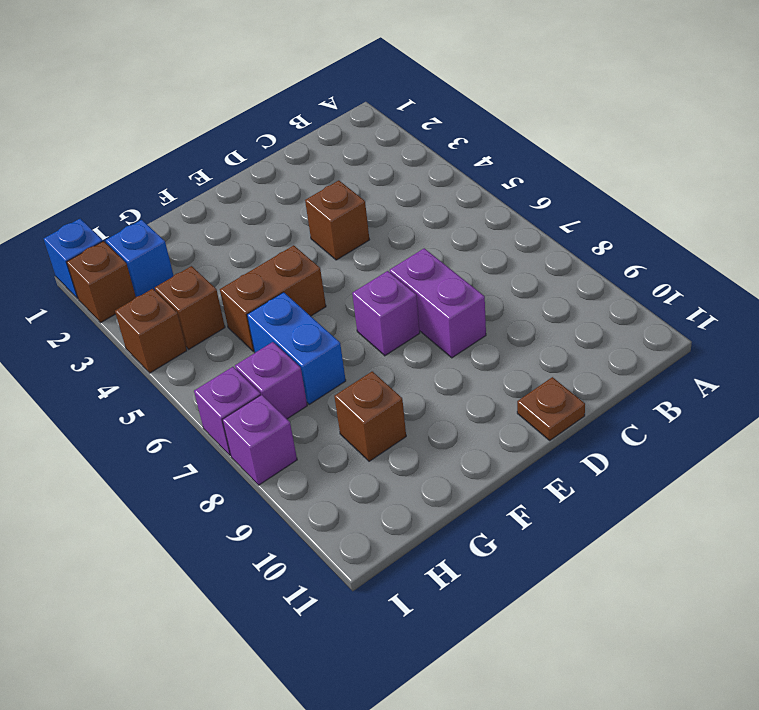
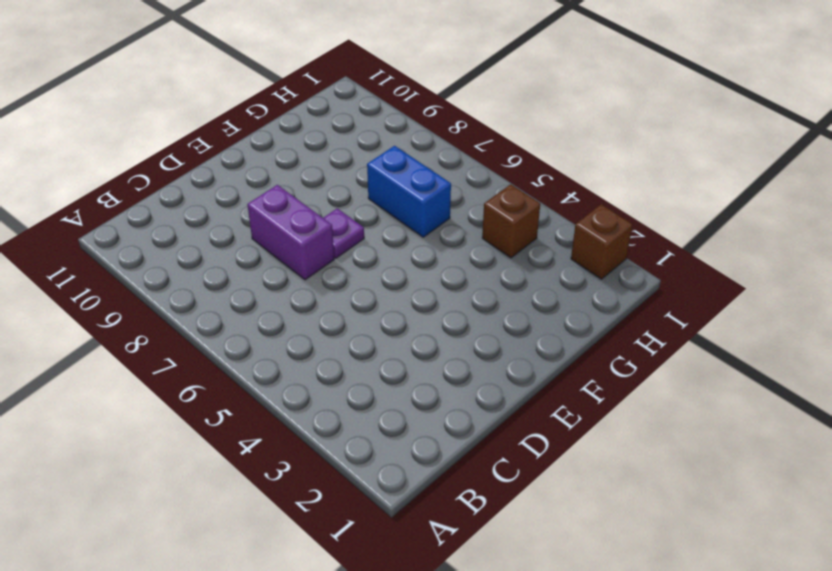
purple plate E7 level 1 -> purple brick E7 level 1
none -> brown brick D4 level 1
none -> brown plate D11 level 1
none -> brown brick F5:G5 level 1

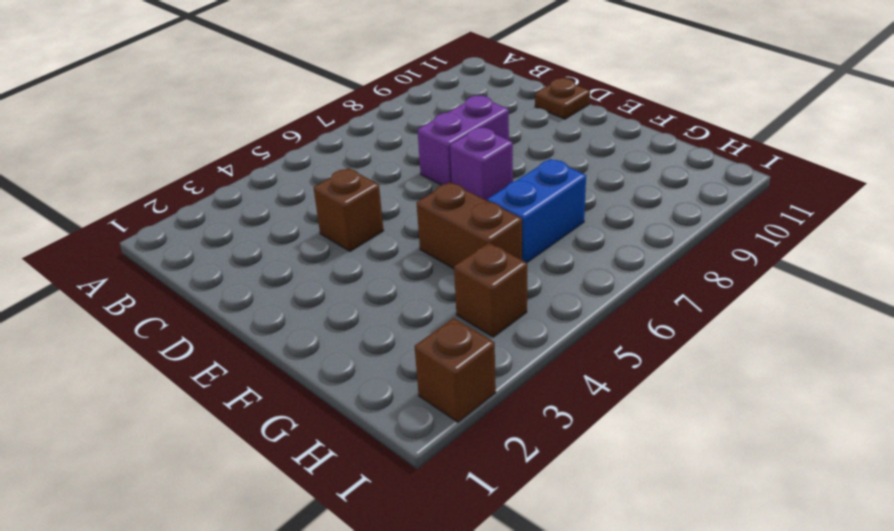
none -> brown brick G9 level 1
none -> blue brick H2 level 1
none -> purple brick H7 level 1

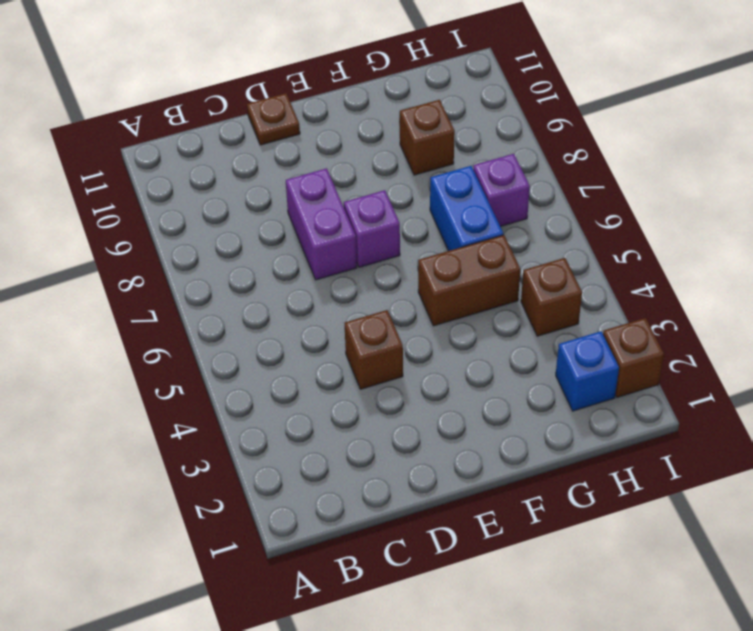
none -> blue brick I1 level 1
none -> brown brick I4 level 1
none -> purple brick I7 level 1

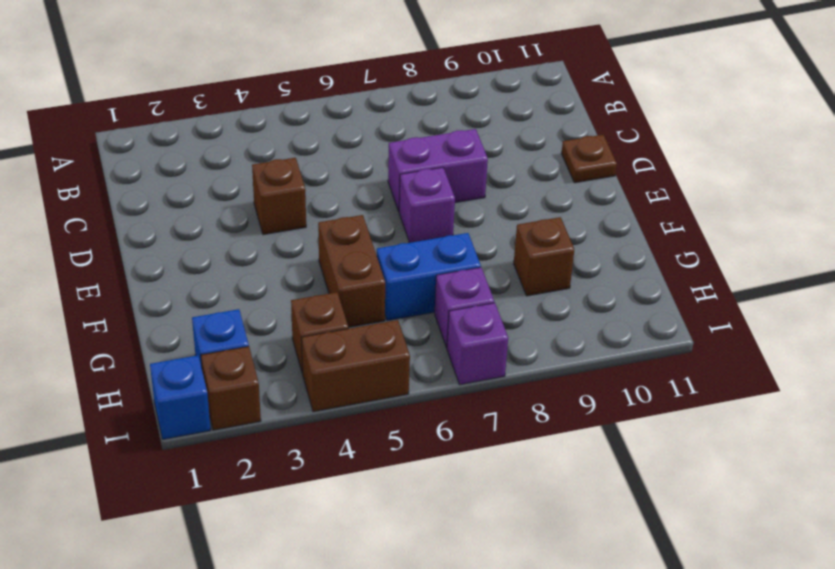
brown brick I4:I5 level 1 -> brown brick I4 level 1
none -> purple brick I8 level 1

